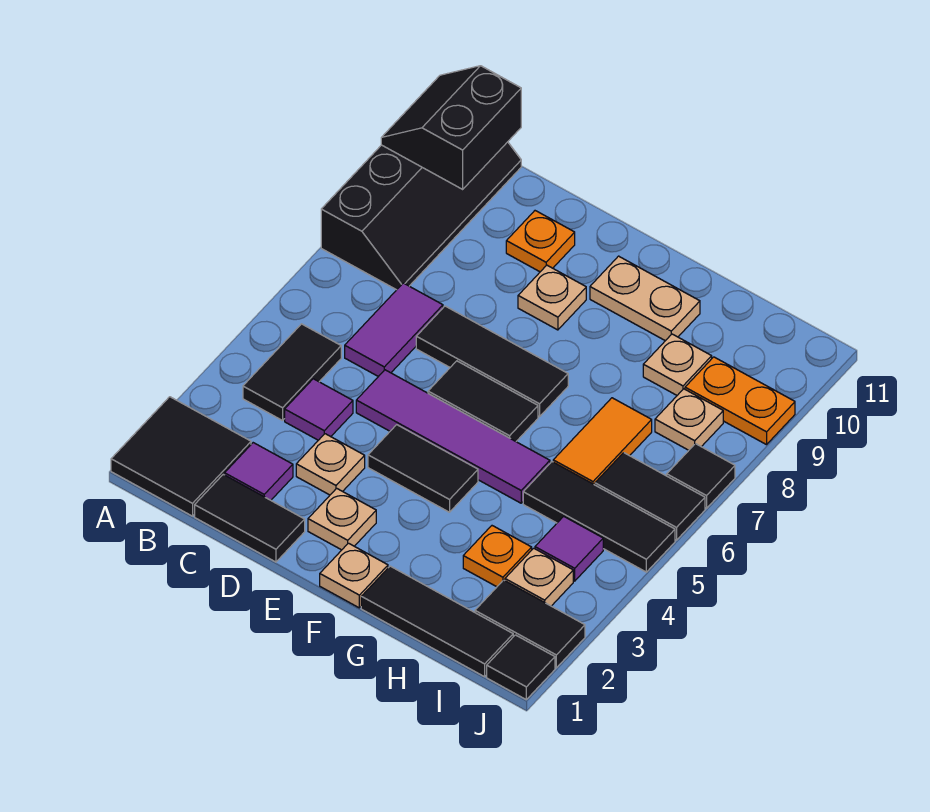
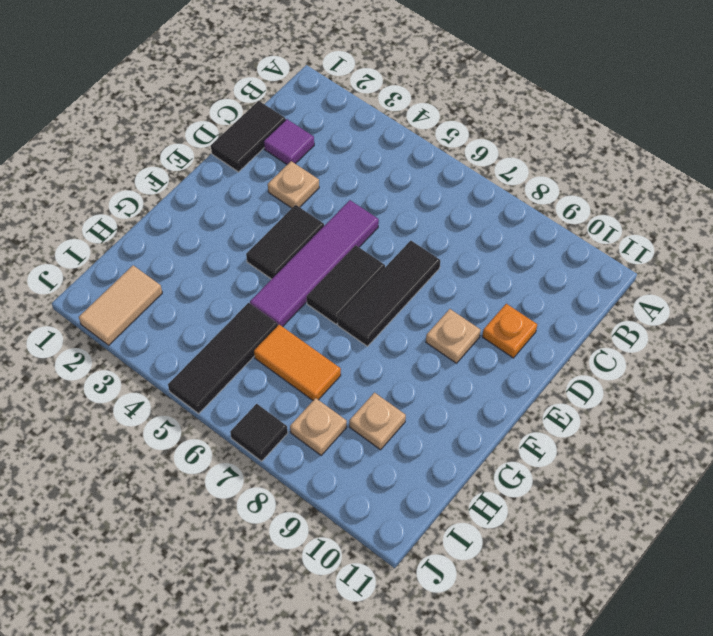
tan tile I2:J2 level 1 -> black tile I2:J2 level 1
none -> black tile A1:B2 level 1
none -> black slope A8:B11 level 1 top A
none -> black tile B4:B5 level 1
none -> purple tile C4 level 1

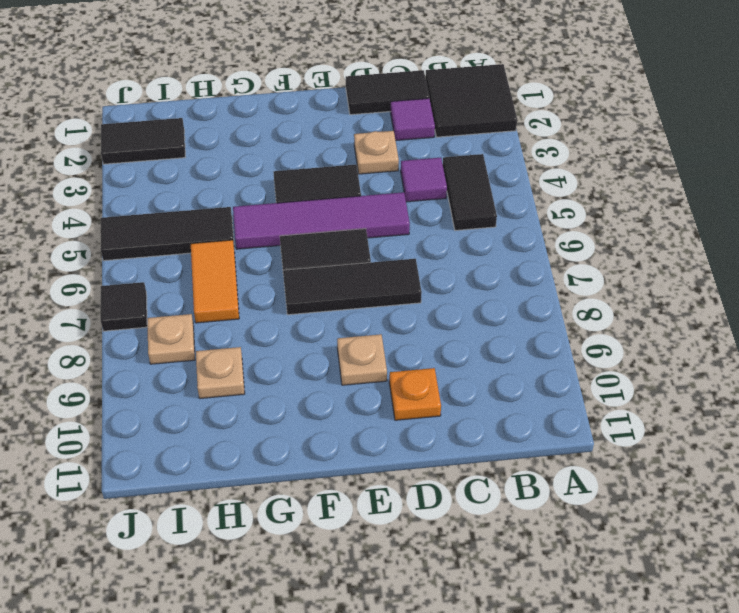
none -> black slope A8:B11 level 1 top A
none -> purple tile C6:C7 level 1
none -> tan plate E2 level 1
none -> tan plate F1 level 1

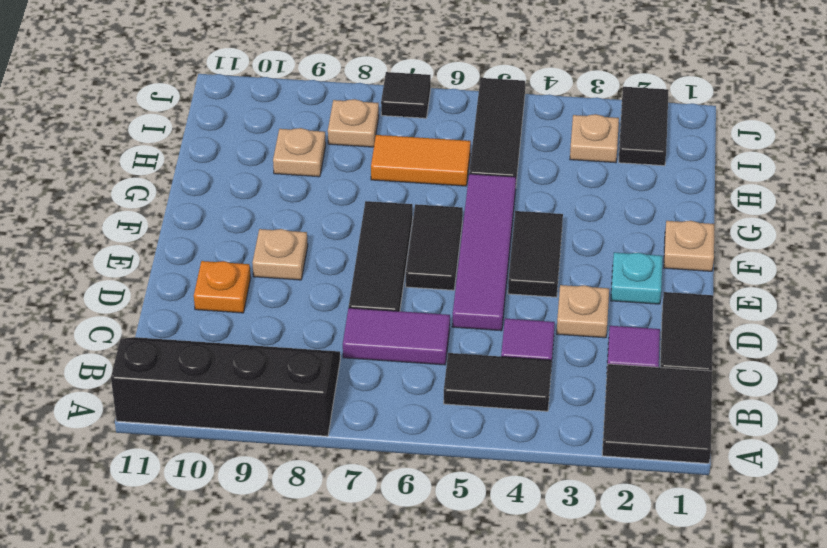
cyan plate E2 level 1 -> tan plate E2 level 1
none -> tan plate F10:G10 level 1
none -> black tile G1:I1 level 1
none -> orange plate H3 level 1
none -> purple tile I4 level 1

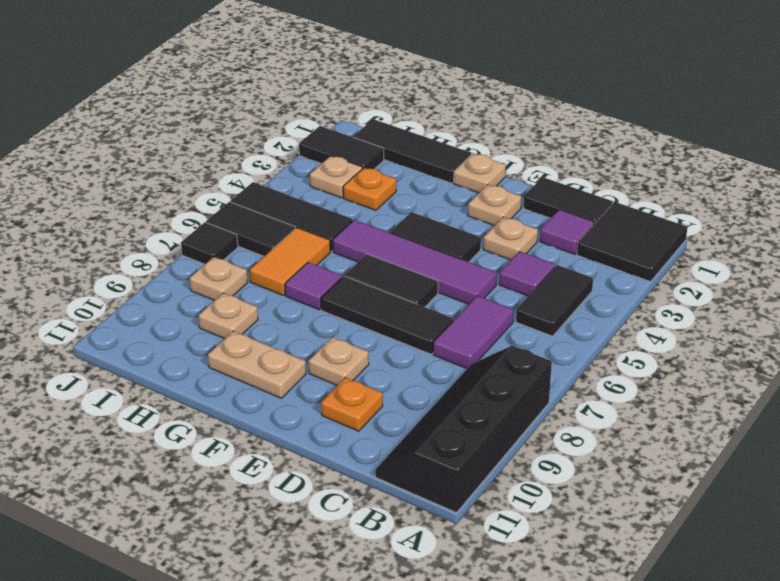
purple tile G7 level 1 -> purple tile I4 level 1
none -> orange plate I9:J9 level 1
none -> black tile J1 level 1
none -> black slope A10:B11 level 2 top B

